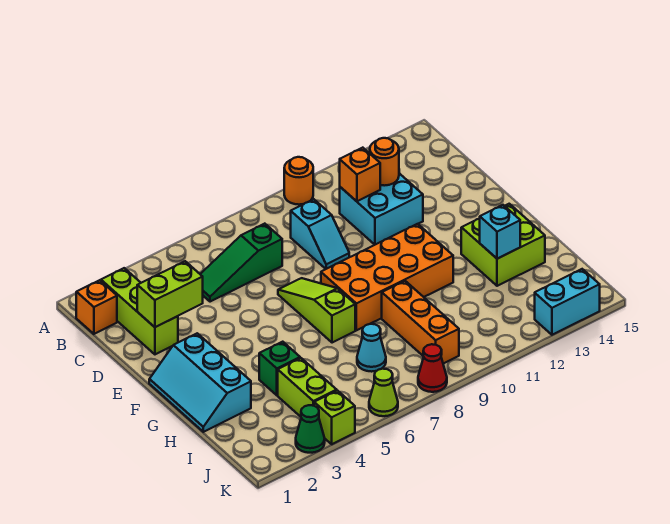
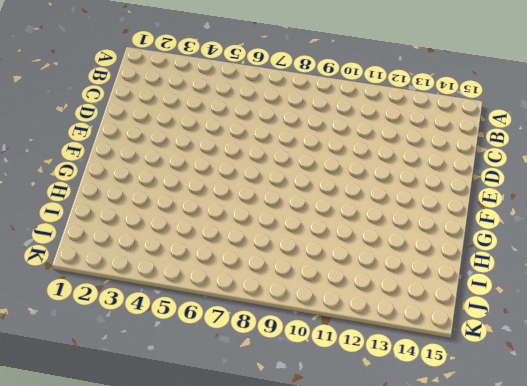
none -> orange round brick A10 level 1
none -> orange brick B1 level 1
none -> lime brick B2:D2 level 1

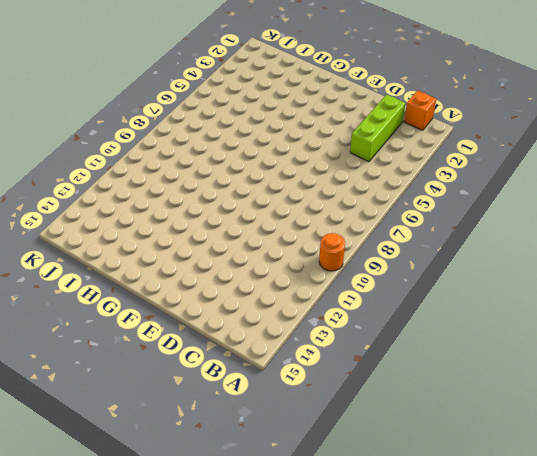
lime brick C2:C4 level 1 -> lime brick B2:D2 level 1
none -> green slope C5:C7 level 1 top 7
none -> cyan slope C9:D9 level 1 top C
none -> cyan brick C11:D12 level 1

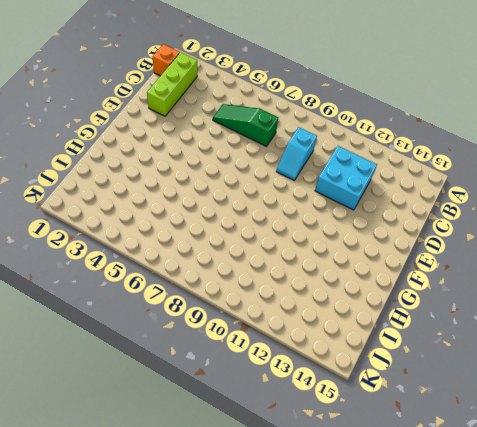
none -> orange round brick A10 level 1
none -> lime slope E7:G7 level 1 top G
none -> cyan slope F1:H2 level 1 top 2

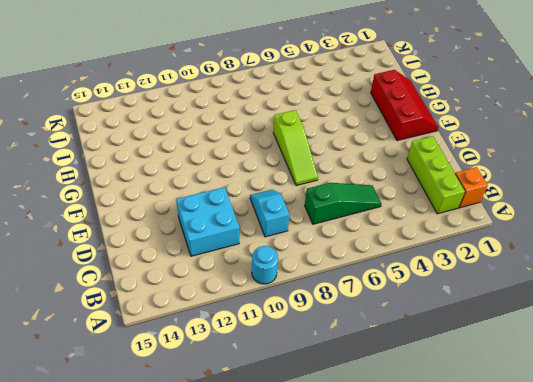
cyan round brick A10 level 1 -> orange round brick A10 level 1
red slope F1:H2 level 1 top 2 -> cyan slope F1:H2 level 1 top 2
none -> orange brick F8:G11 level 1
none -> lime brick G13:H14 level 1
none -> green brick H4 level 1

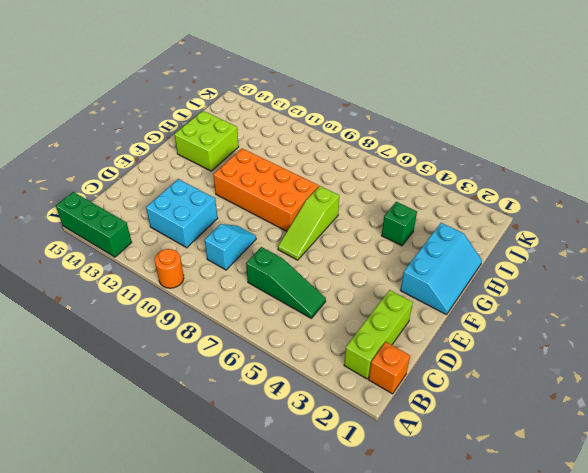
green brick A13:A15 level 1 -> none
none -> orange brick H9:J9 level 1
none -> lime brick I4:J4 level 1
none -> cyan cone I7 level 1

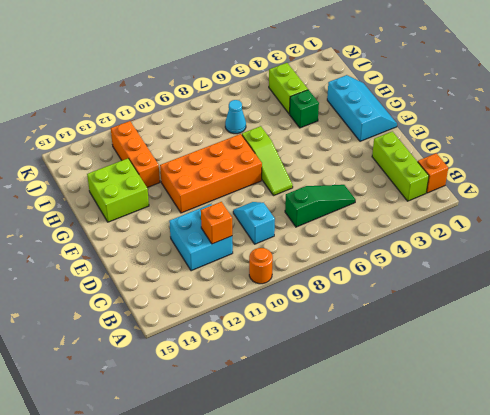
orange brick H12:J12 level 1 -> orange brick H9:J9 level 1
none -> green cone K3 level 1
none -> lime brick K4 level 1
none -> lime cone K6 level 1

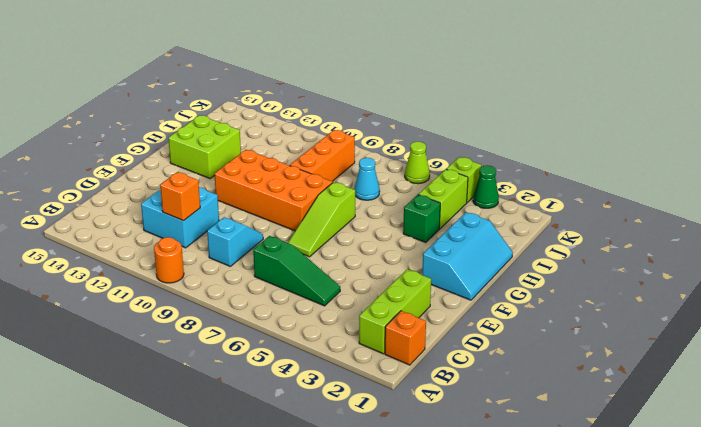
none -> red cone K8 level 1
none -> cyan brick K13:K14 level 1
none -> orange round brick C12 level 2

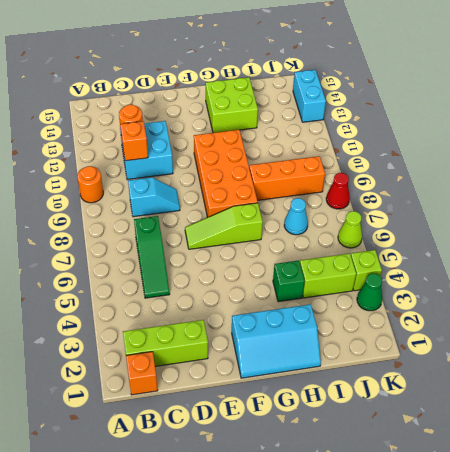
none -> lime brick D2:D3 level 2
none -> cyan brick H13 level 2

